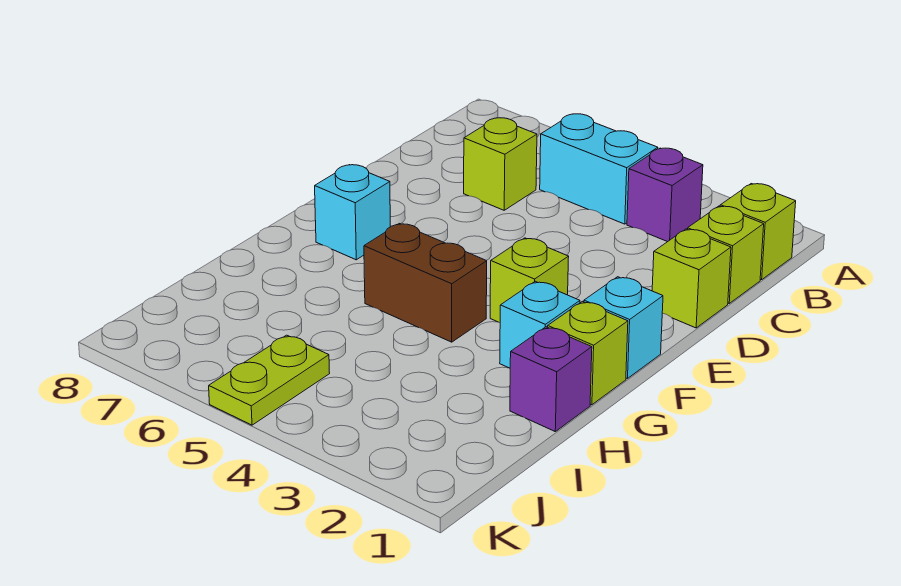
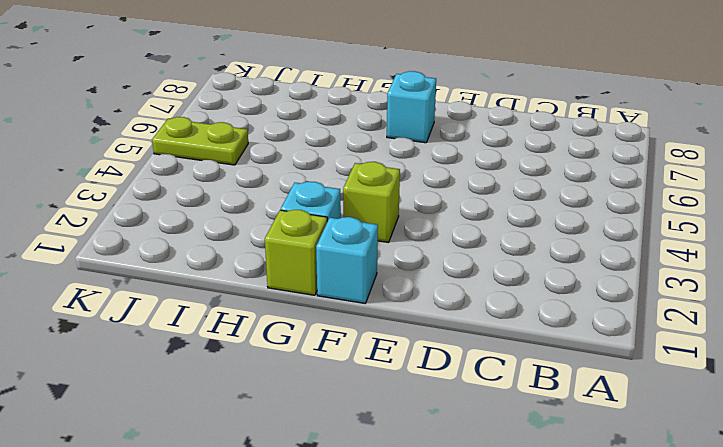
none -> lime brick B1 level 1
none -> purple brick B3 level 1
none -> cyan brick B4:B5 level 1

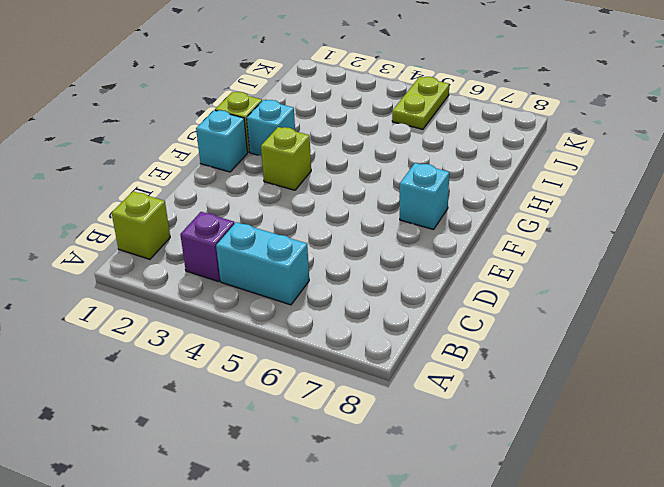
none -> lime brick C1 level 1
none -> lime brick C6 level 1
none -> lime brick D1 level 1

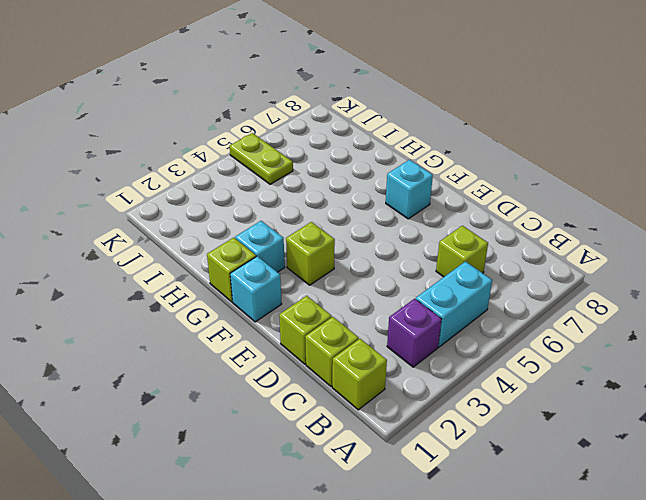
none -> brown brick G4:G5 level 1
none -> purple brick H1 level 1

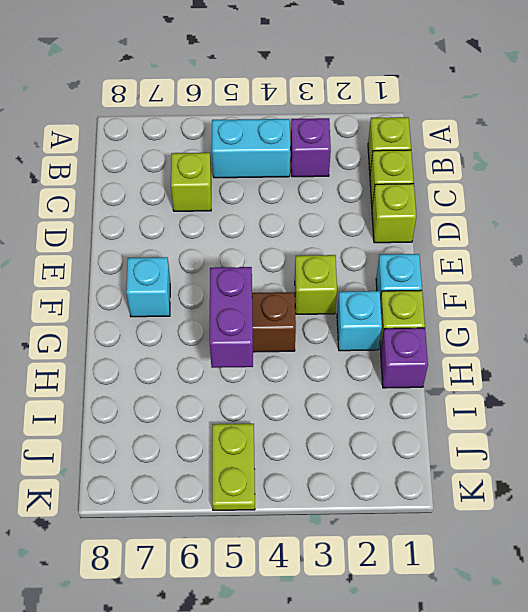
purple brick G5:H5 level 2 -> none

